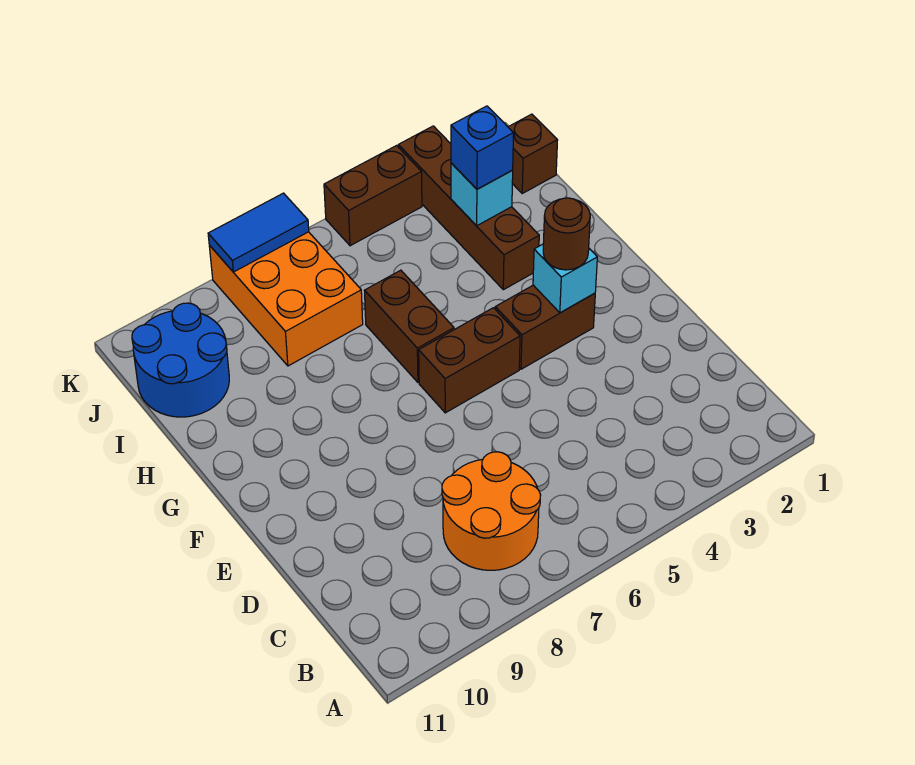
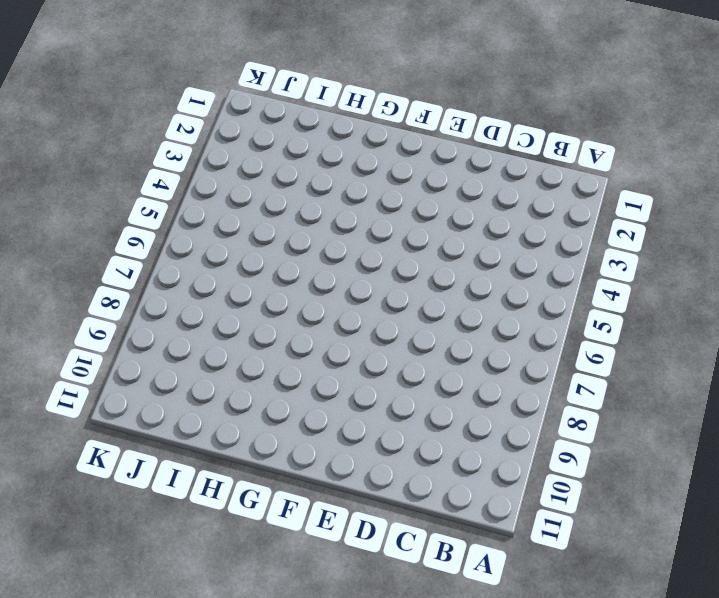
none -> orange round brick B7:C8 level 1
none -> brown brick F3:F4 level 1
none -> brown brick F5:F6 level 1

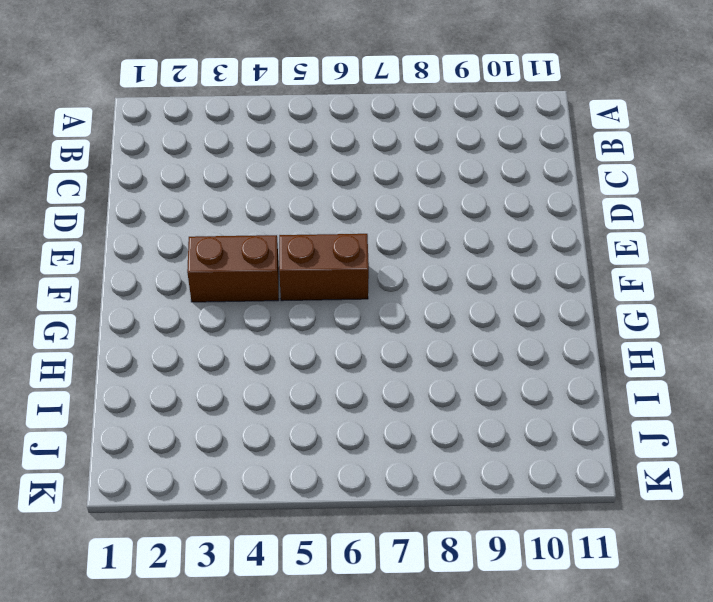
none -> orange round brick B7:C8 level 1
none -> brown brick G6:H6 level 1
none -> brown brick H3:K3 level 1

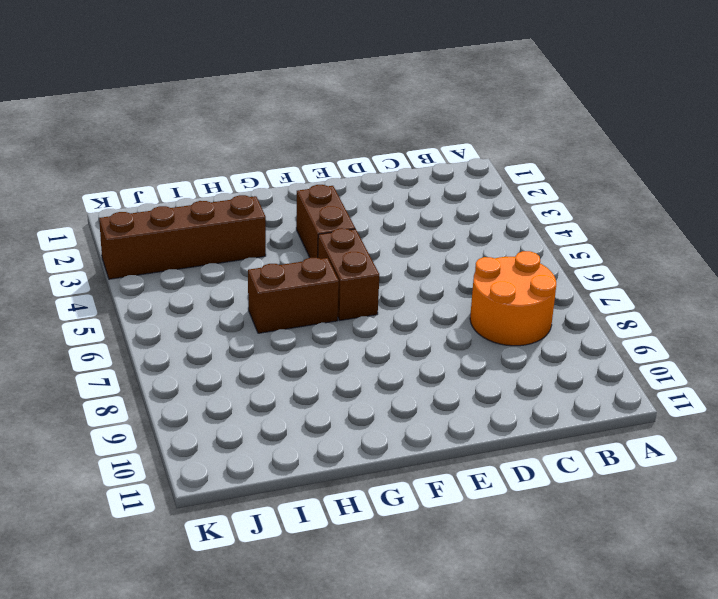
none -> orange brick I7:K8 level 1
none -> blue round brick I10:J11 level 1
none -> brown brick J1 level 1

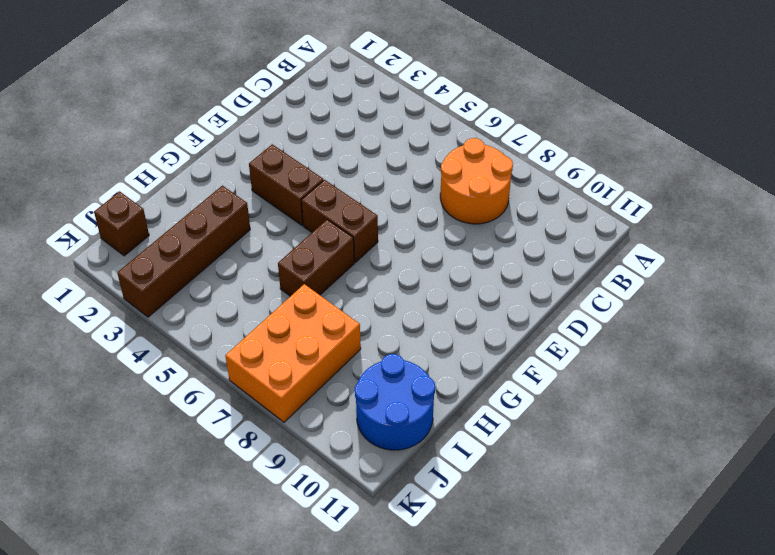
none -> brown brick K4:K5 level 1
none -> cyan brick F3 level 2
none -> cyan brick I3 level 2

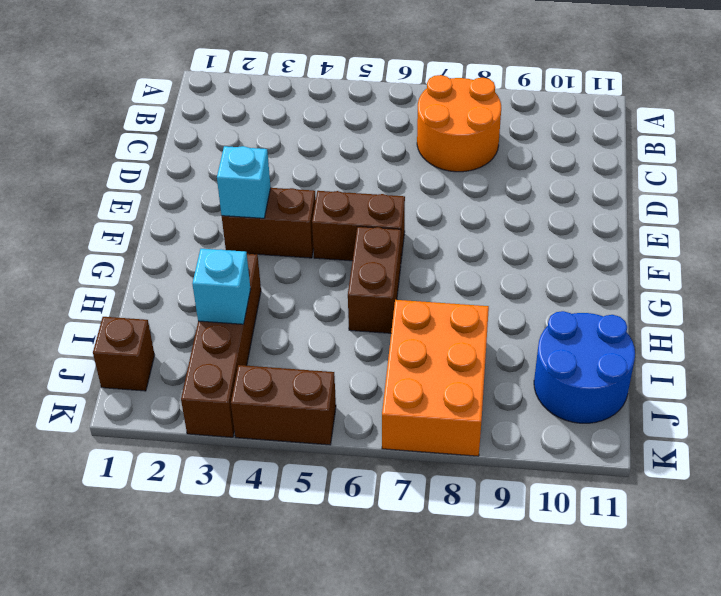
none -> blue tile K7:K8 level 2
none -> brown round brick F3 level 3
none -> blue brick I3 level 3

